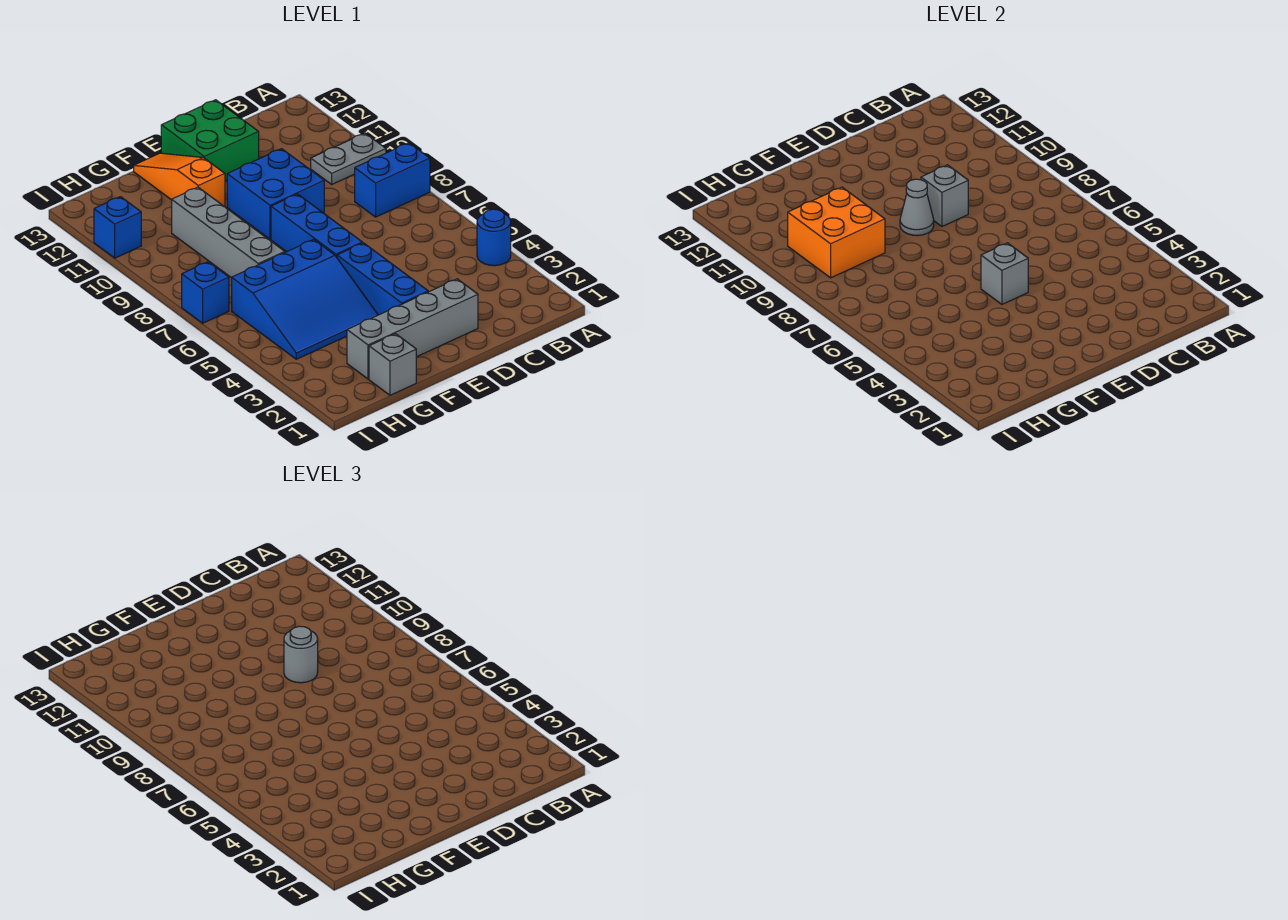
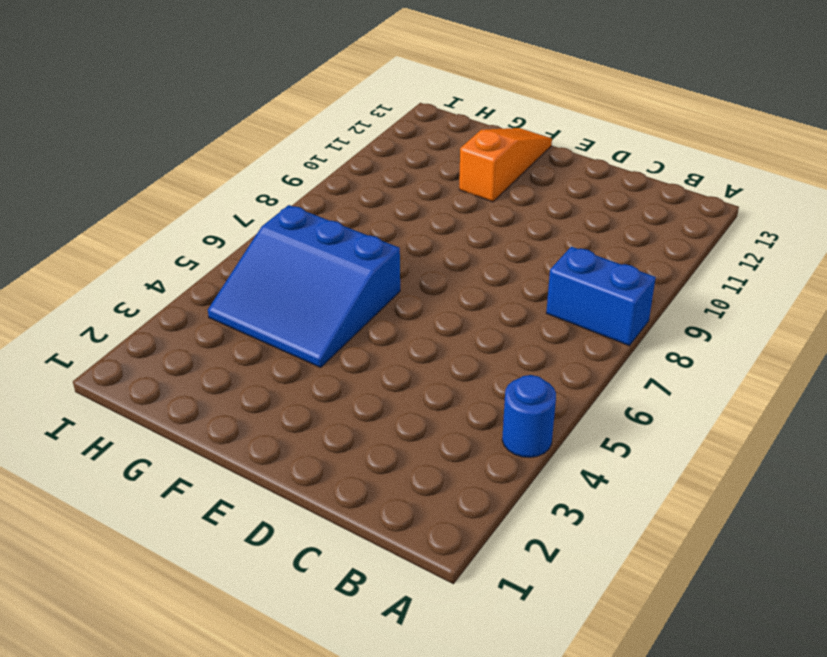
none -> grey plate A10:B10 level 1
none -> grey brick D2:G2 level 1
none -> blue brick D9:E10 level 1

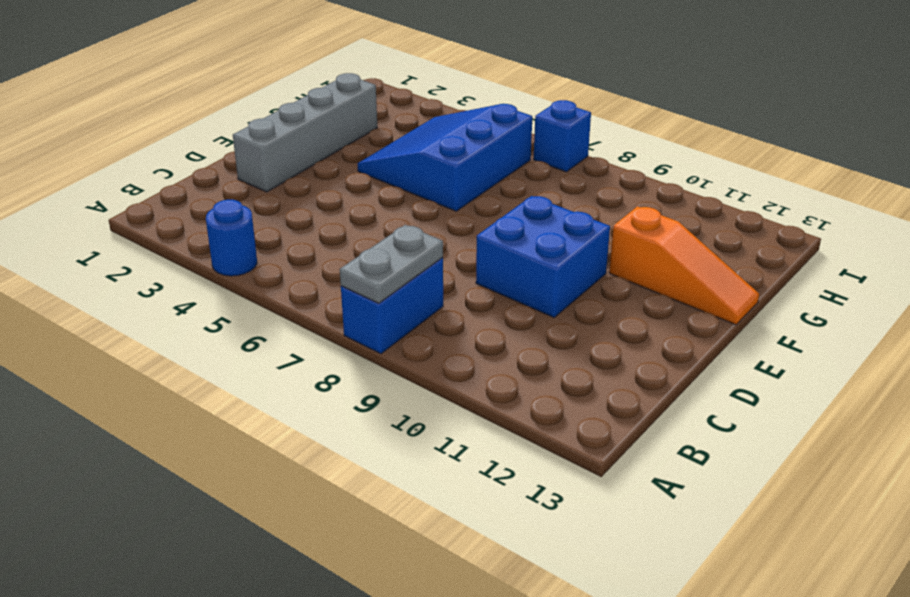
grey plate A8:B8 level 2 -> grey plate A10:B10 level 1
none -> green brick D12:E13 level 1
none -> blue brick E3:E5 level 1
none -> blue brick E6:E8 level 1

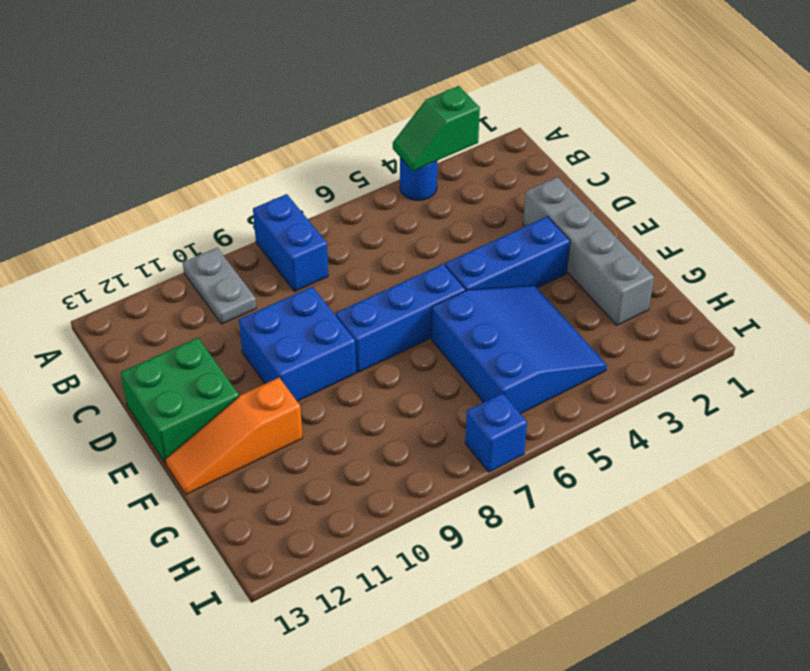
green slope A3:A4 level 2 top 3 -> none
none -> grey brick G1 level 1
none -> grey brick G7:G10 level 1
none -> blue brick I11 level 1

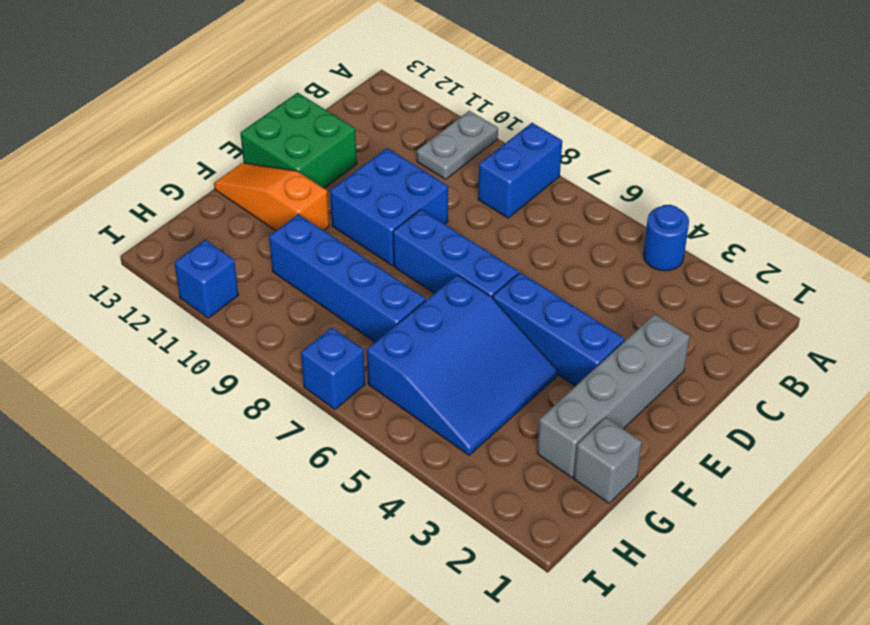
blue brick G7:G10 level 1 -> grey brick G7:G10 level 1
none -> grey brick D9 level 2
none -> grey brick E5 level 2
none -> grey cone E9 level 2

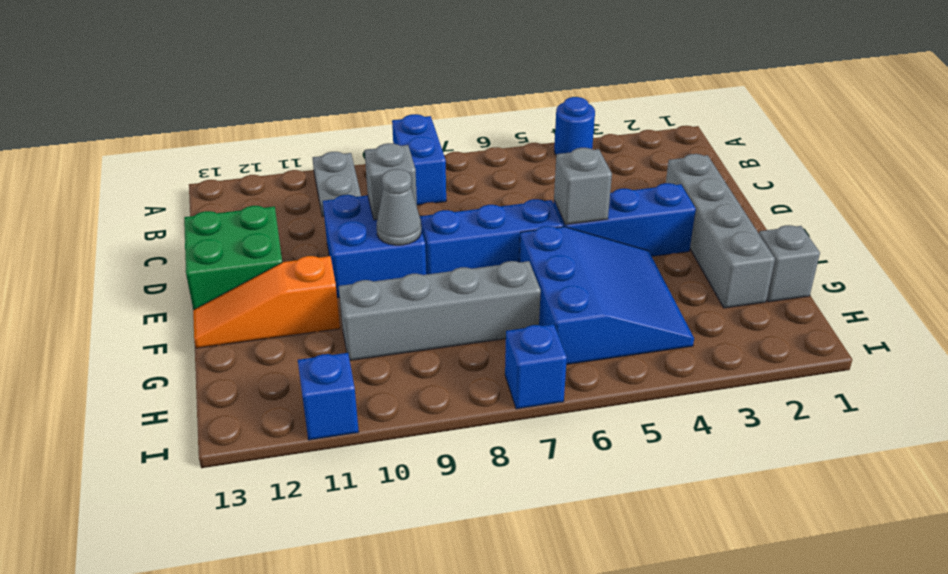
none -> orange brick G9:H10 level 2
none -> grey round brick D9 level 3

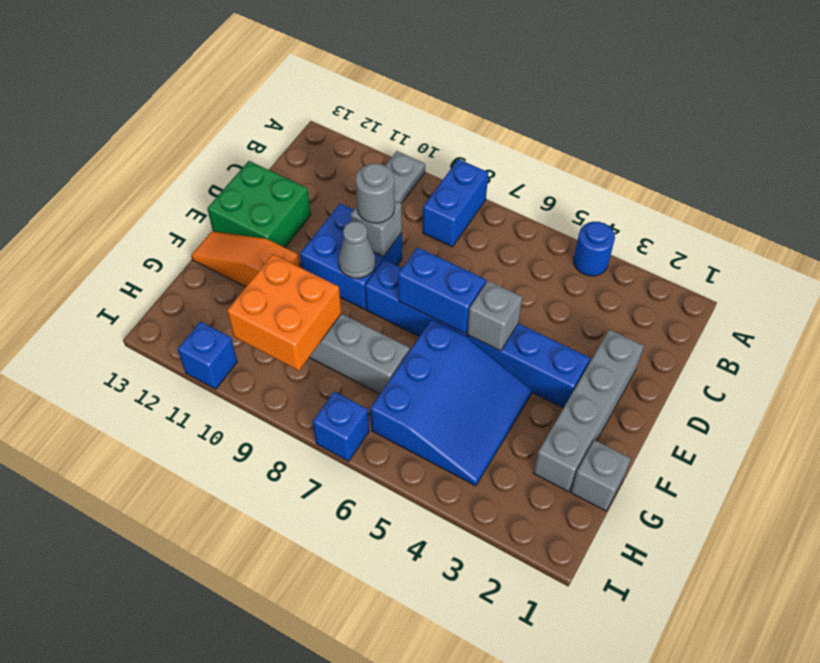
blue brick E6:E7 level 2 -> none

